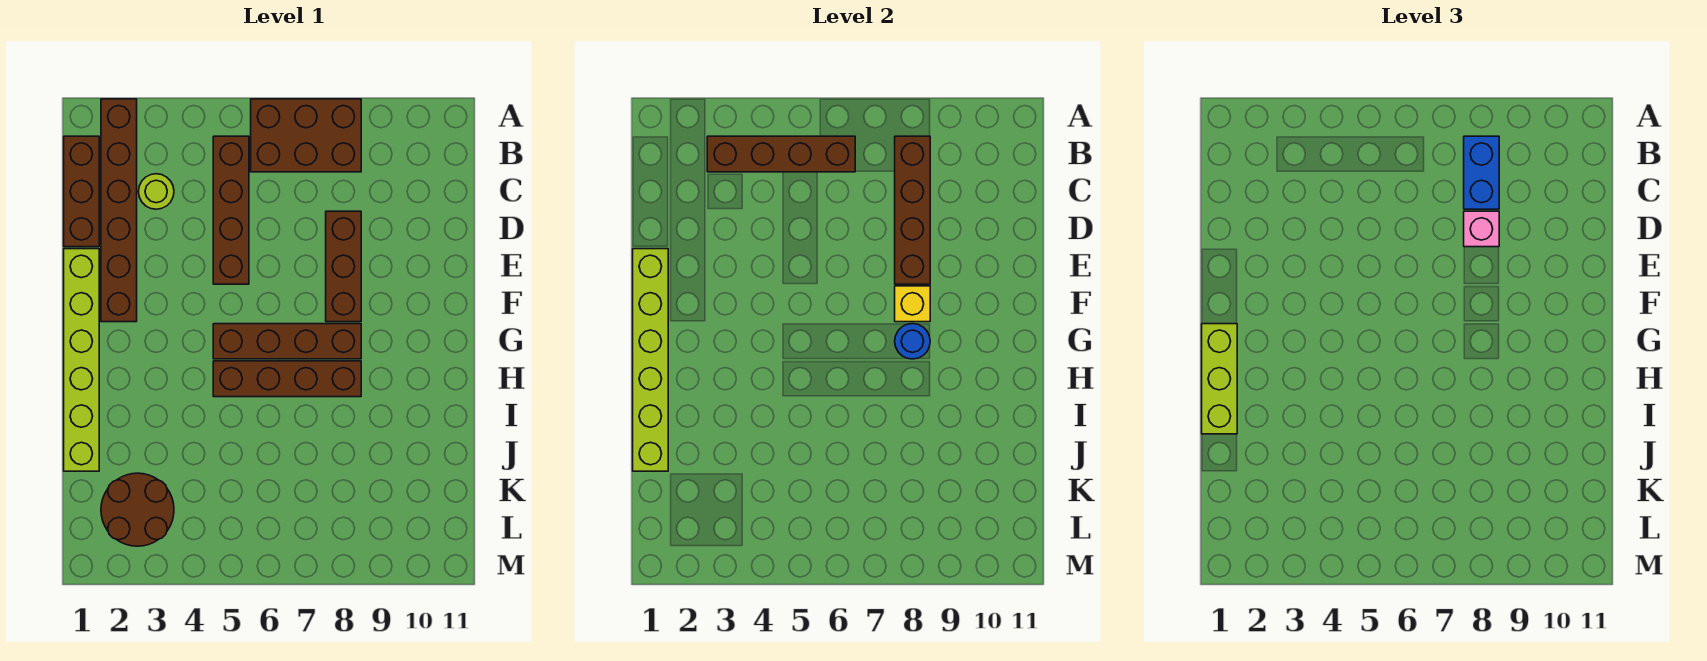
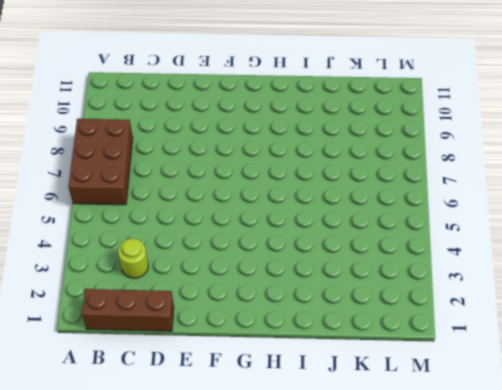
none -> brown brick A2:F2 level 1
none -> brown brick B5:E5 level 1
none -> brown brick D8:F8 level 1

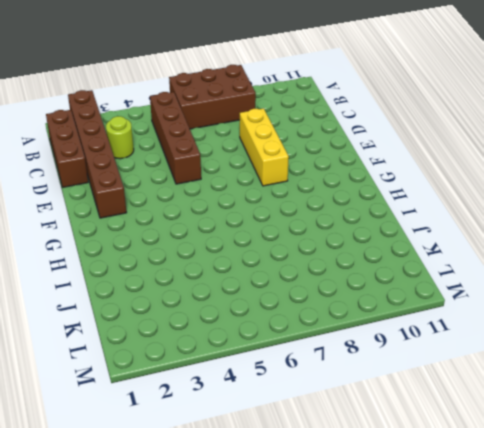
yellow brick D8:F8 level 1 -> brown brick D8:F8 level 1
none -> lime brick E1:J1 level 1
none -> brown brick G5:G8 level 1
none -> brown brick H5:H8 level 1

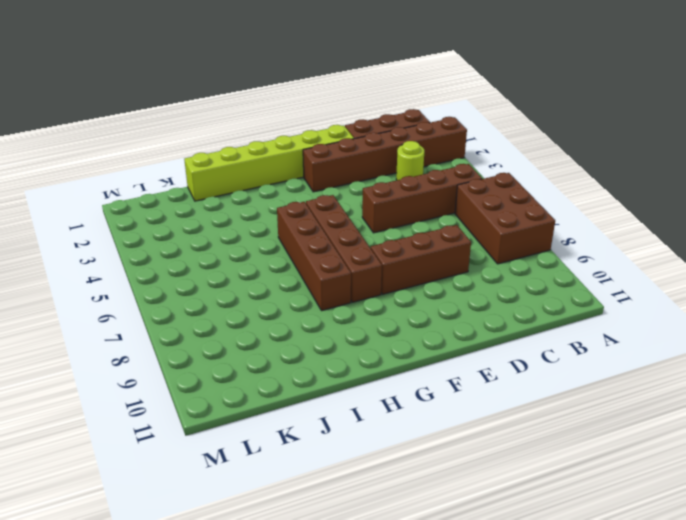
none -> brown round brick K2:L3 level 1
none -> brown brick B3:B6 level 2
none -> brown brick B8:E8 level 2

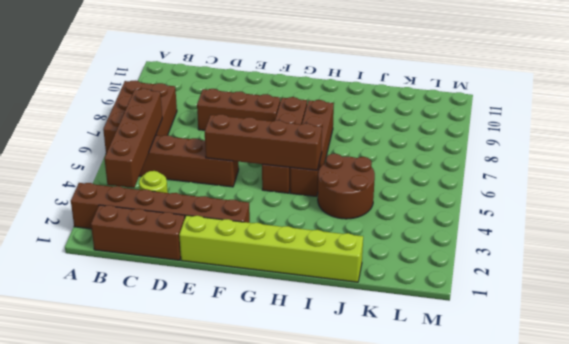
brown brick E5:H5 level 2 -> brown brick B8:E8 level 2
brown round brick I4:J5 level 1 -> brown round brick K2:L3 level 1
none -> lime brick E1:J1 level 2
none -> yellow brick F8 level 2
none -> blue round brick G8 level 2

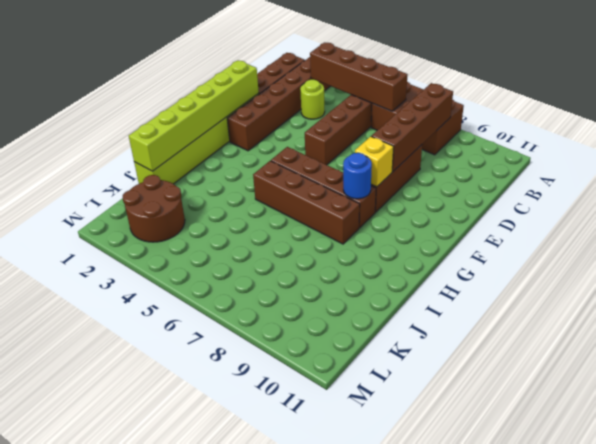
none -> blue brick B8:C8 level 3
none -> pink brick D8 level 3
none -> lime brick G1:I1 level 3

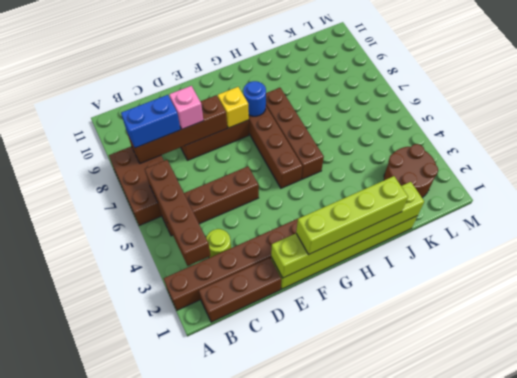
lime brick F1:I1 level 3 -> lime brick G1:I1 level 3

